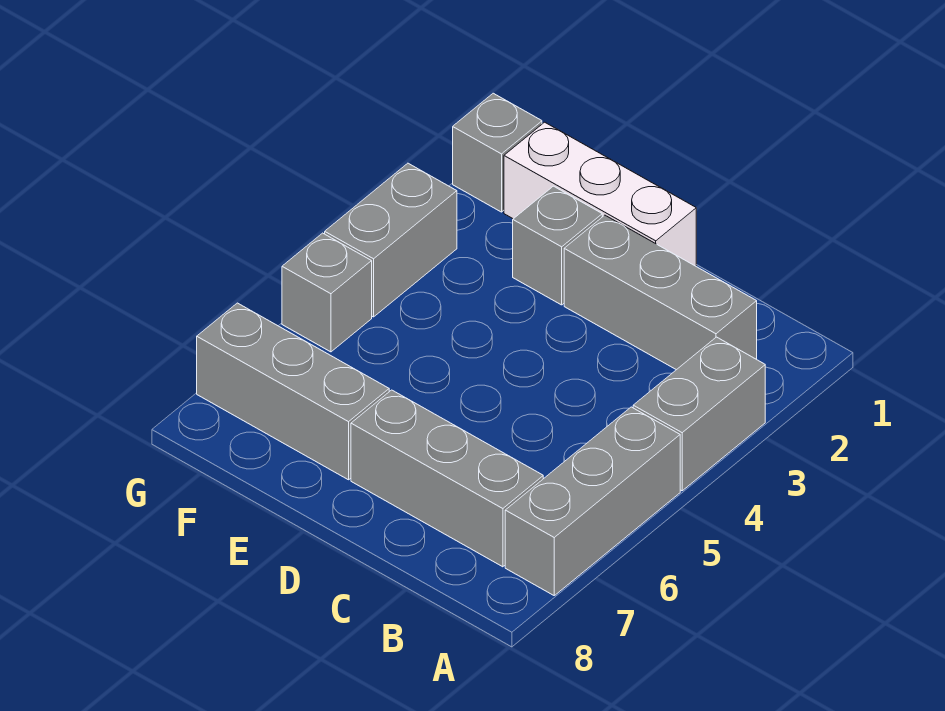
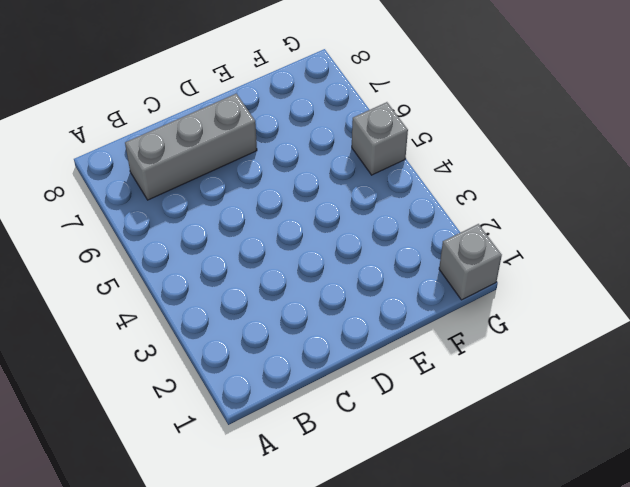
none -> grey brick A3:A4 level 1
none -> grey brick A5:A7 level 1

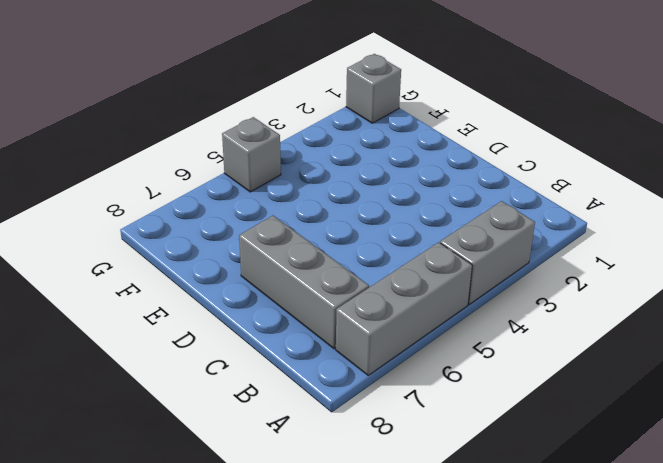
none -> grey brick B2:D2 level 1
none -> white brick D1:F1 level 1

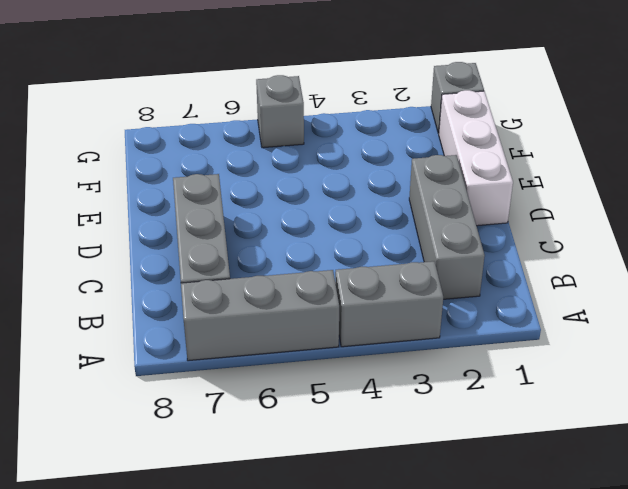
none -> grey brick E2 level 1
none -> grey brick E7:G7 level 1

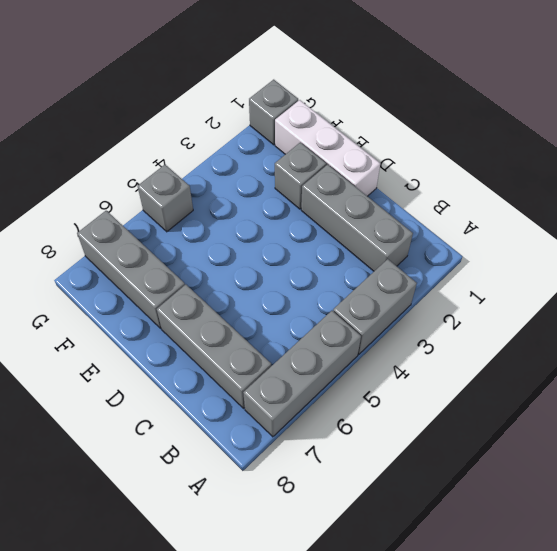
none -> grey brick G3:G4 level 1

